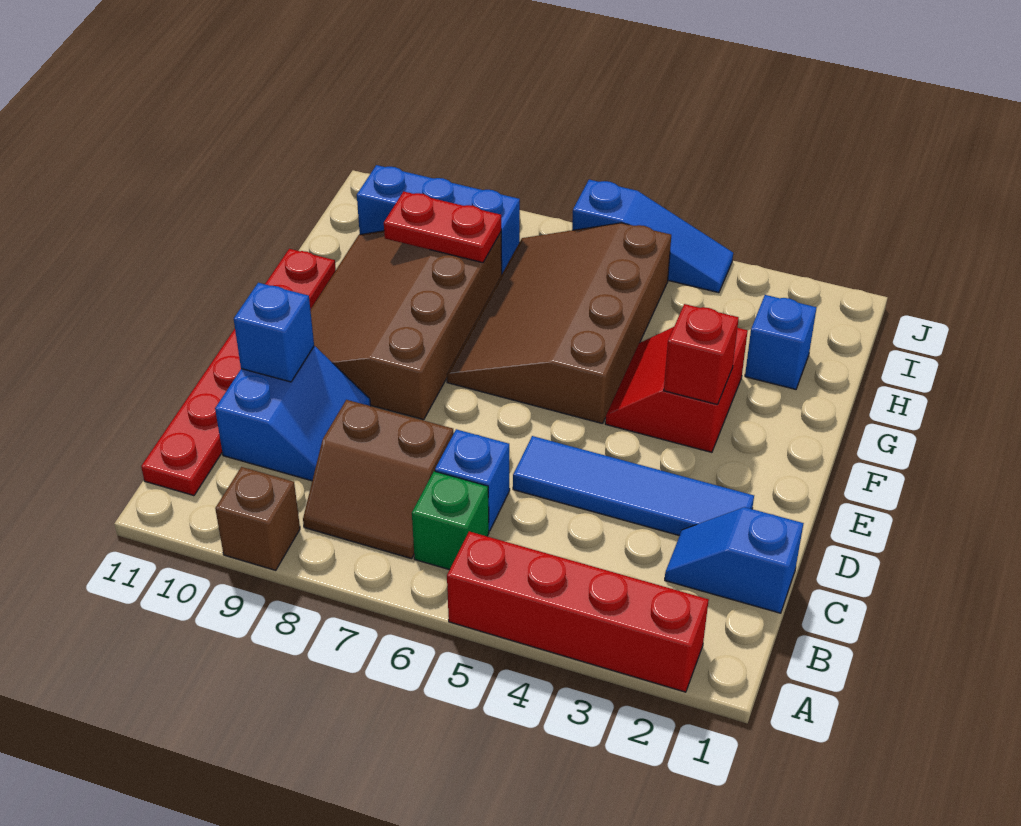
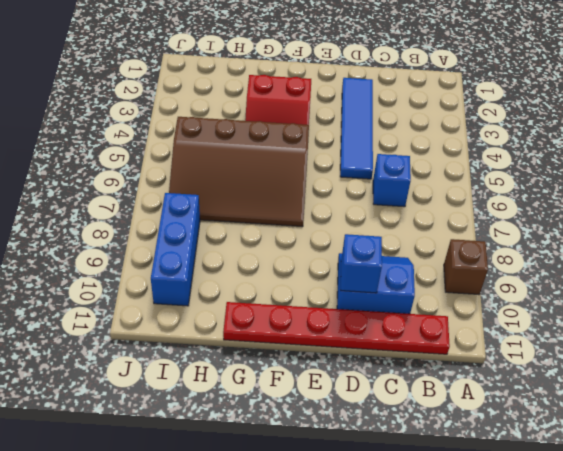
none -> red brick A2:A5 level 1
none -> green brick B6 level 1
none -> brown slope B7:C8 level 1 top C

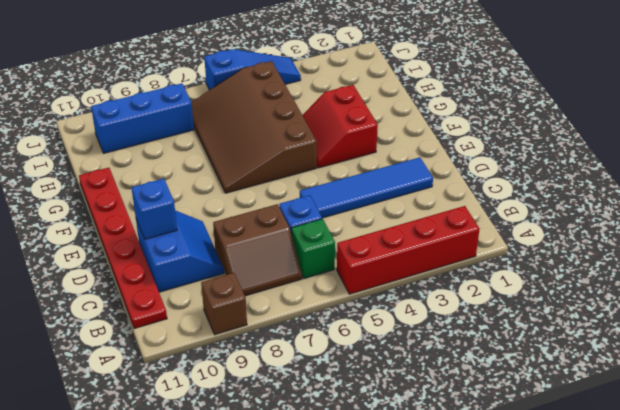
none -> blue slope C1:C2 level 1 top 1
none -> brown slope E8:H10 level 1 top 8
none -> blue brick H2 level 1

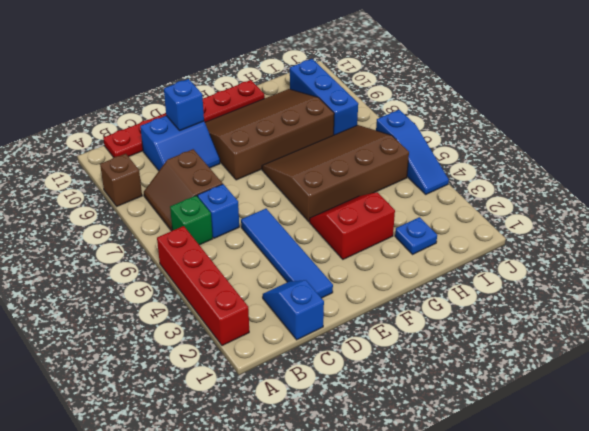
blue plate H2 level 1 -> blue brick H2 level 1
none -> red brick F3 level 2
none -> red plate H8:H9 level 2

